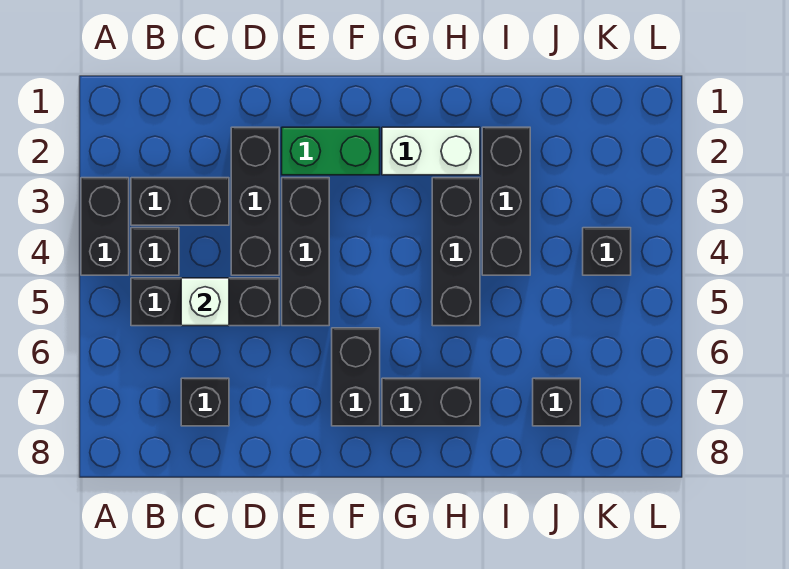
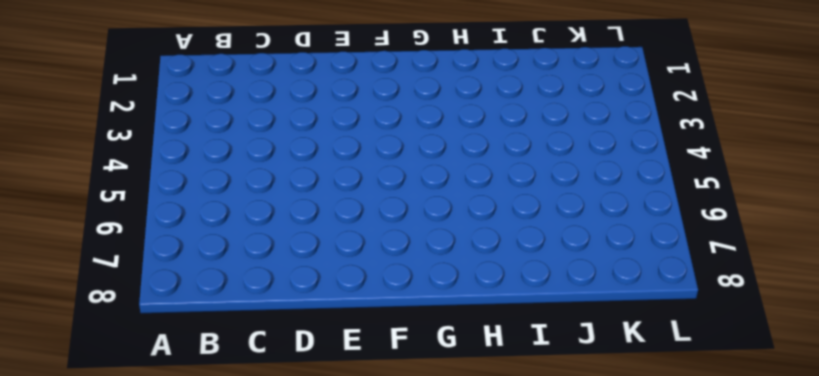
none -> black brick A3:A4 level 1
none -> black brick B3:C3 level 1
none -> black brick B4 level 1

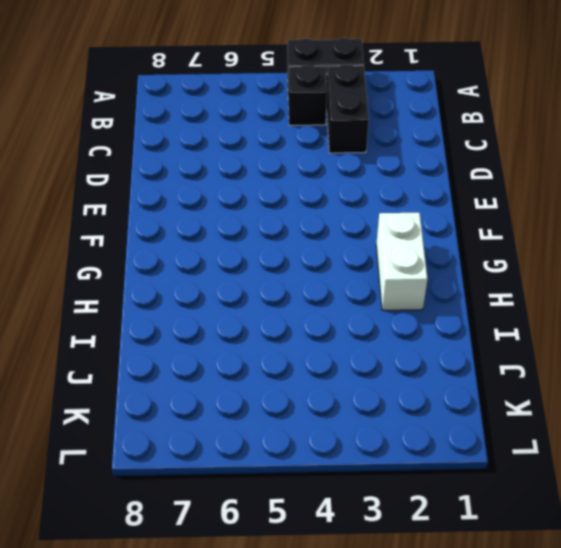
none -> black brick B5:D5 level 1
none -> black brick C7 level 1
none -> black brick D2:D4 level 1

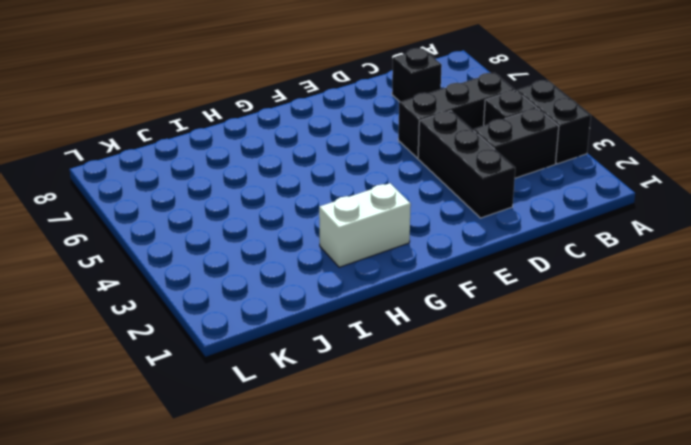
none -> green brick E2:F2 level 1
none -> black brick E3:E5 level 1
none -> black brick F6:F7 level 1

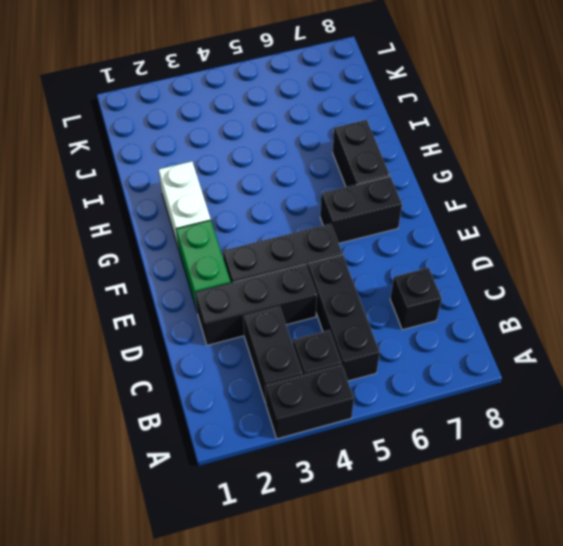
none -> black brick H3:H5 level 1
none -> black brick I2:I4 level 1
none -> black brick J7 level 1

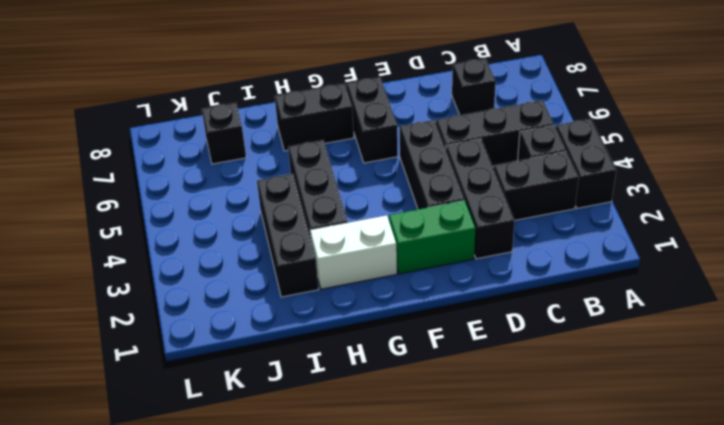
none -> black brick K4 level 1
none -> white brick C5 level 2

